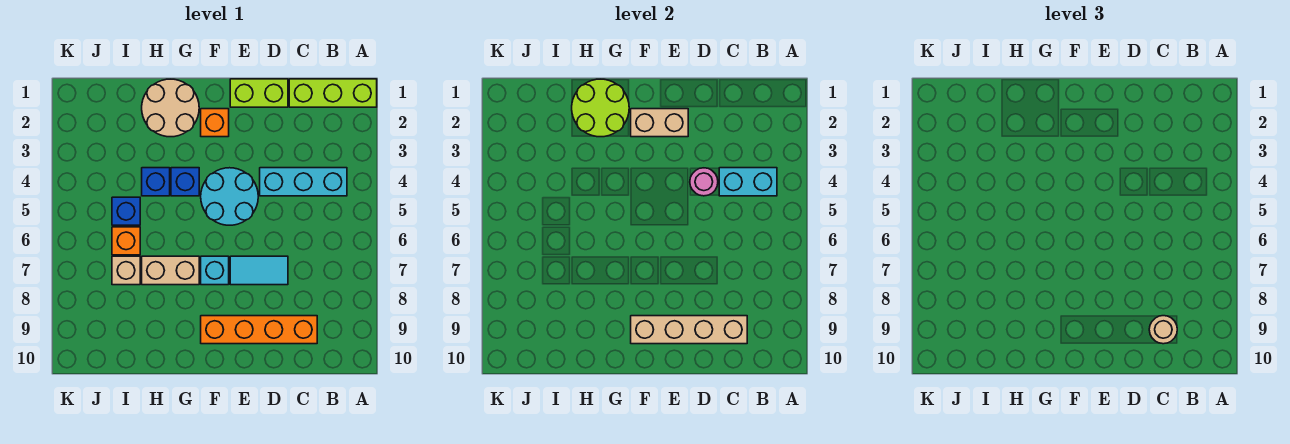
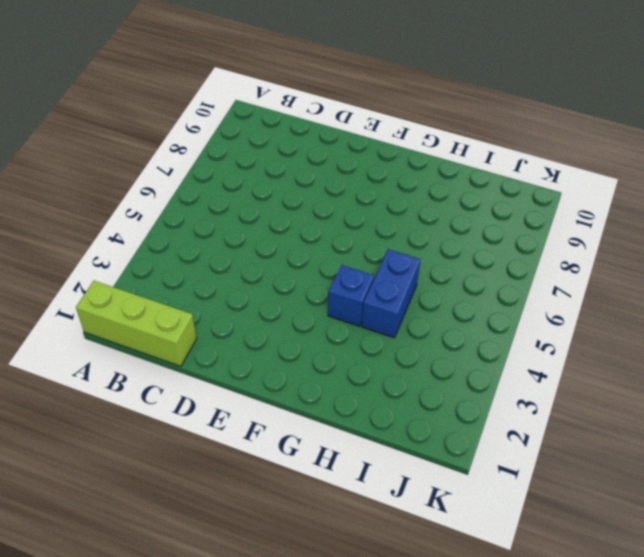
blue brick H4:H5 level 1 -> blue brick H4 level 1
none -> cyan brick B4:D4 level 1
none -> orange brick C9:F9 level 1
none -> lime brick D1:E1 level 1

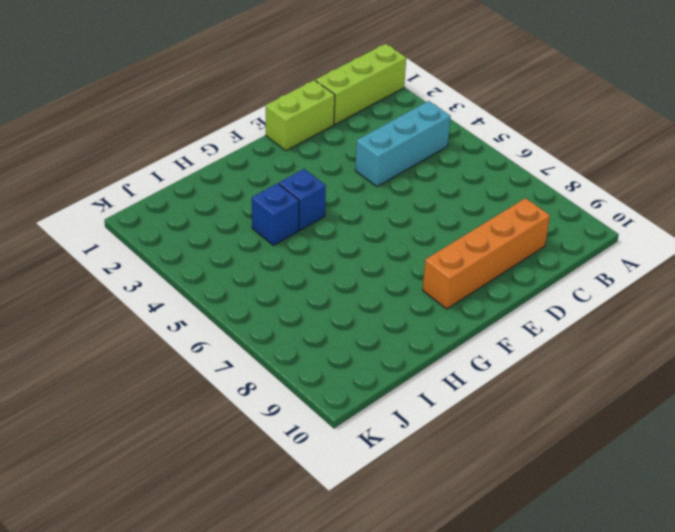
none -> cyan tile D7:E7 level 1
none -> cyan round brick E4:F5 level 1
none -> orange brick F2 level 1

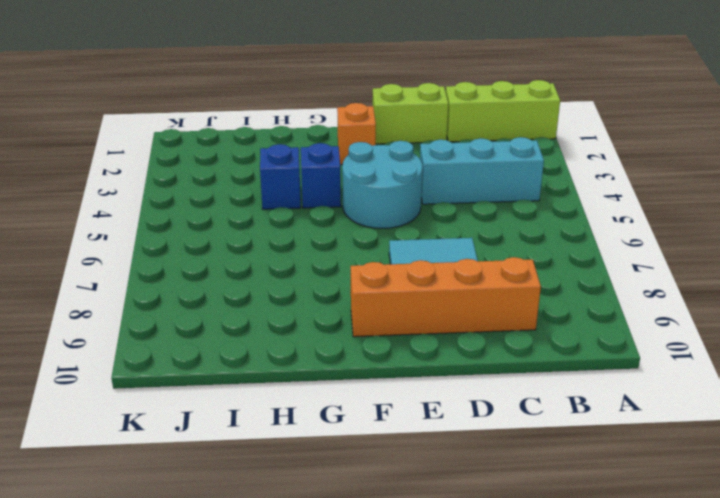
none -> cyan brick F7 level 1
none -> tan round brick G1:H2 level 1
none -> tan brick G7:H7 level 1

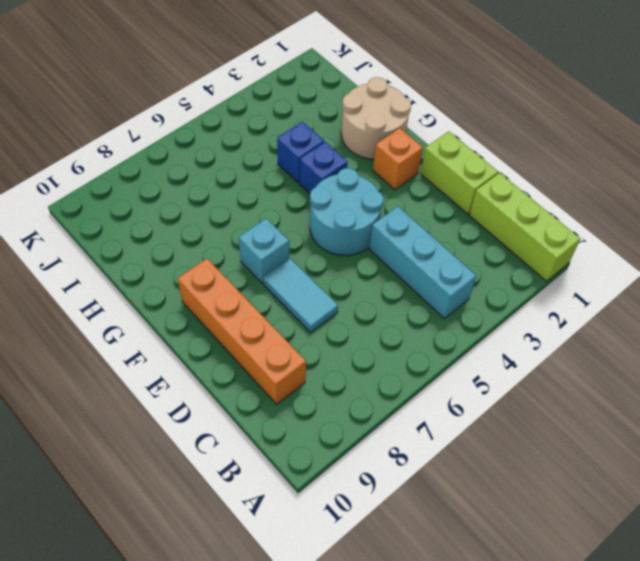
none -> tan brick G7:H7 level 1
none -> blue brick I5 level 1
none -> orange brick I6 level 1

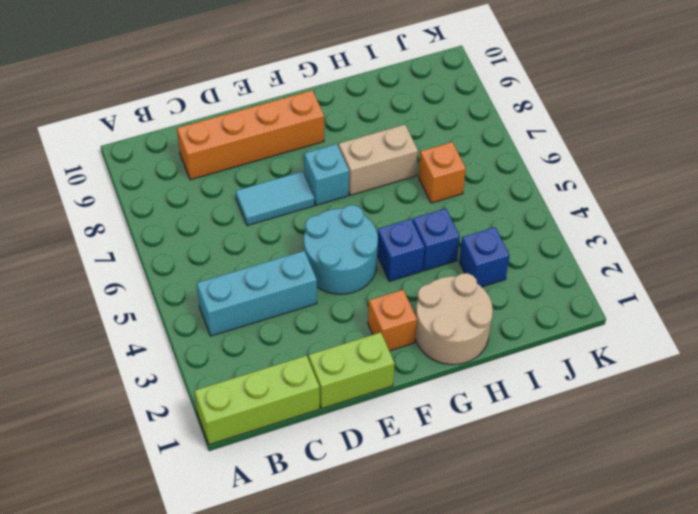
blue brick I3 level 1 -> blue brick I5 level 1
none -> tan brick I7 level 1
none -> cyan brick B4:C4 level 2
none -> tan brick C9:F9 level 2

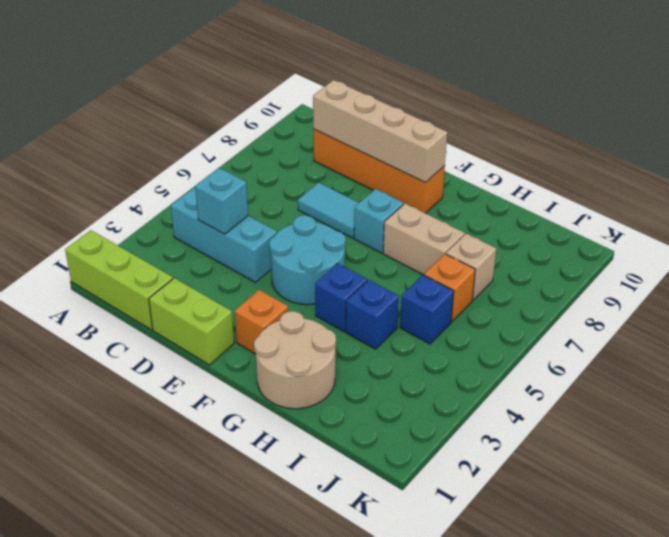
cyan brick C4 level 2 -> cyan brick B4:C4 level 2
none -> pink round brick D4 level 2
none -> tan brick E2:F2 level 2
none -> lime round brick G1:H2 level 2

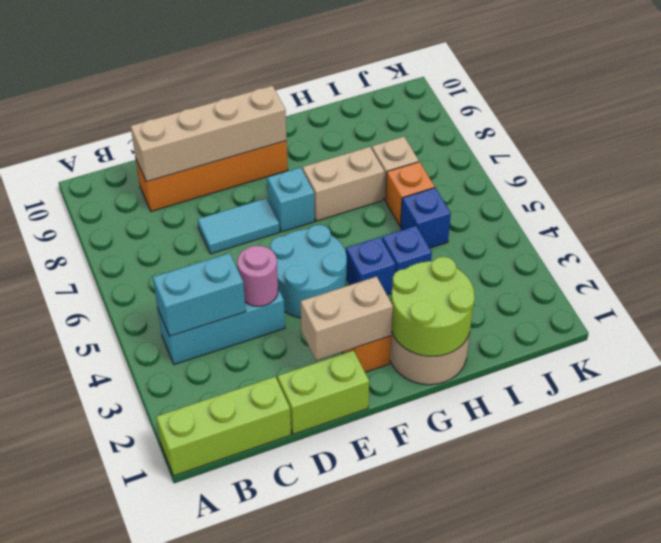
none -> tan round brick C9 level 3

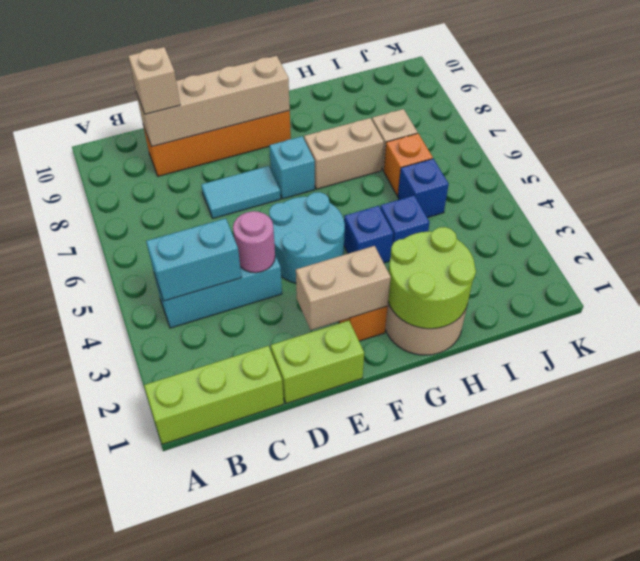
tan brick C9 level 3 -> tan round brick C9 level 3

